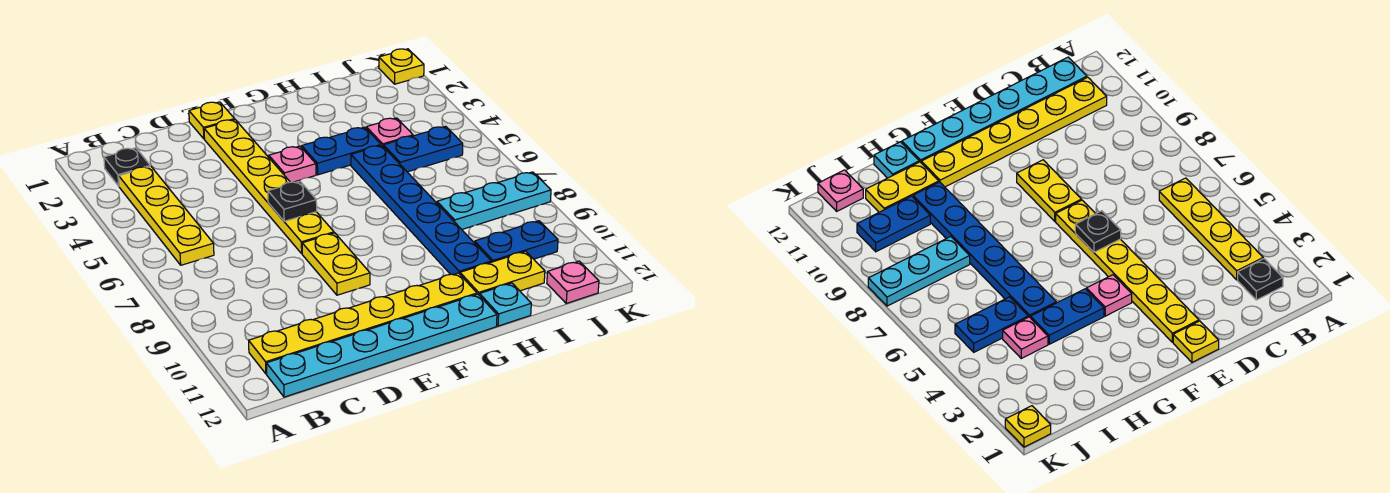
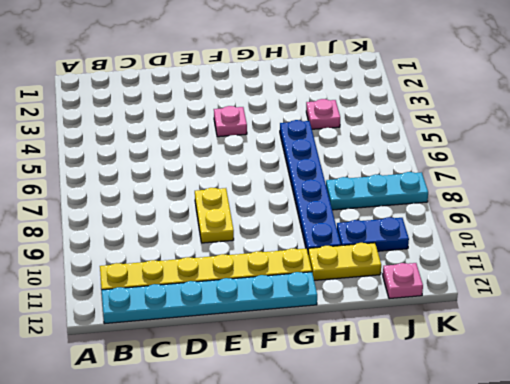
none -> black plate B2 level 1
none -> yellow plate B3:B6 level 1
none -> yellow plate E1 level 1

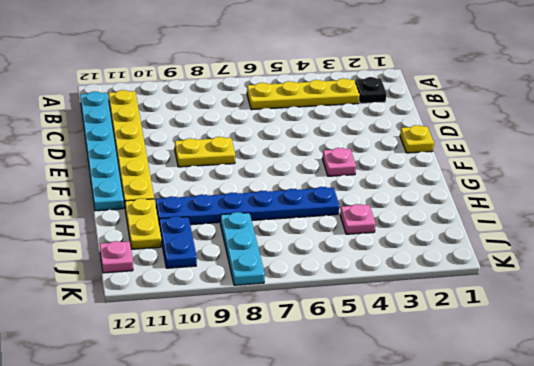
none -> yellow plate E2:E7 level 1
none -> blue plate G4:H4 level 1
none -> cyan plate H12 level 1

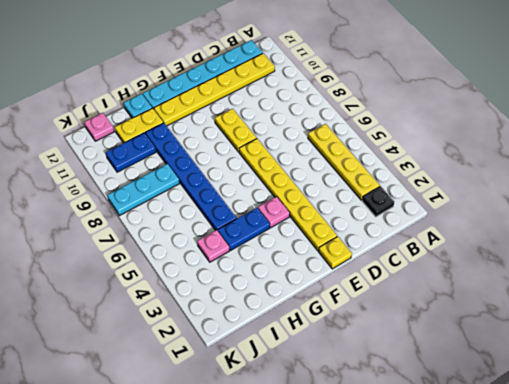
none -> blue plate I5:J5 level 1
none -> yellow plate K1 level 1
none -> black plate E6 level 2

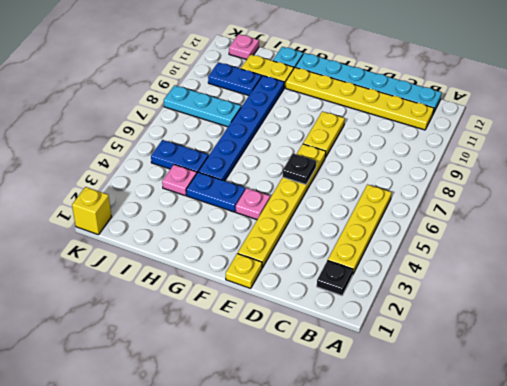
yellow brick K1 level 1 -> yellow plate K1 level 1

